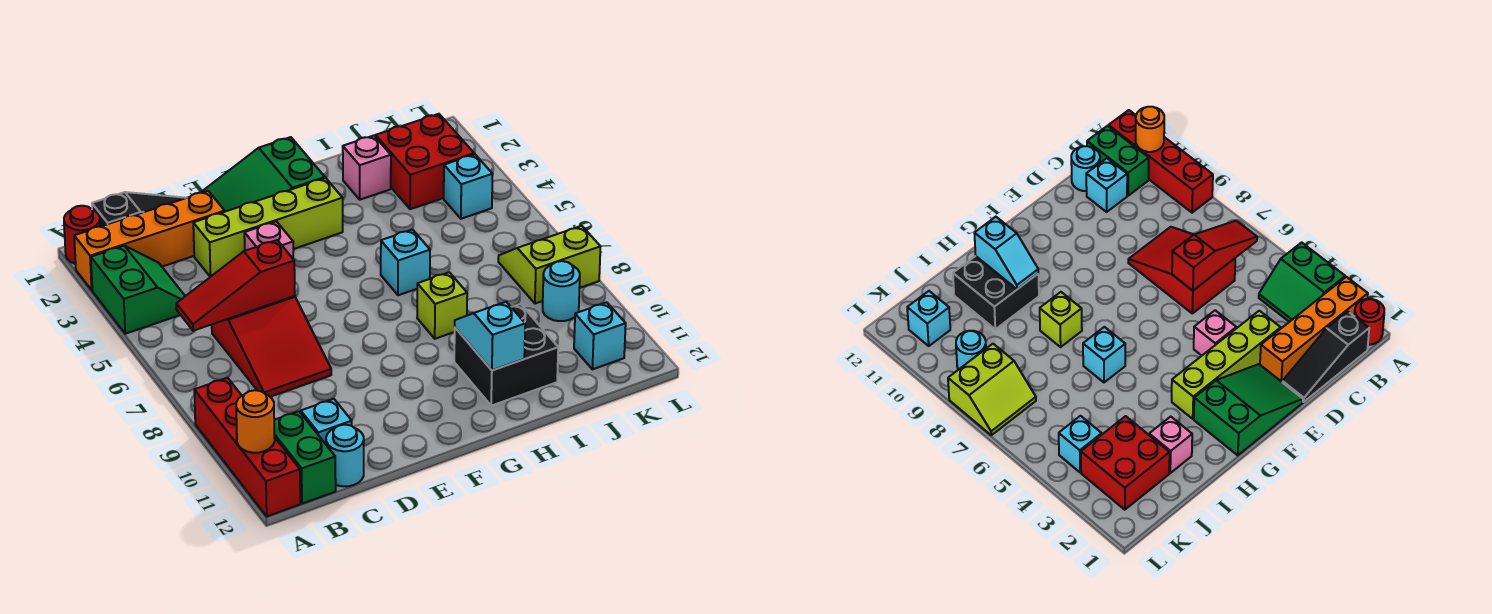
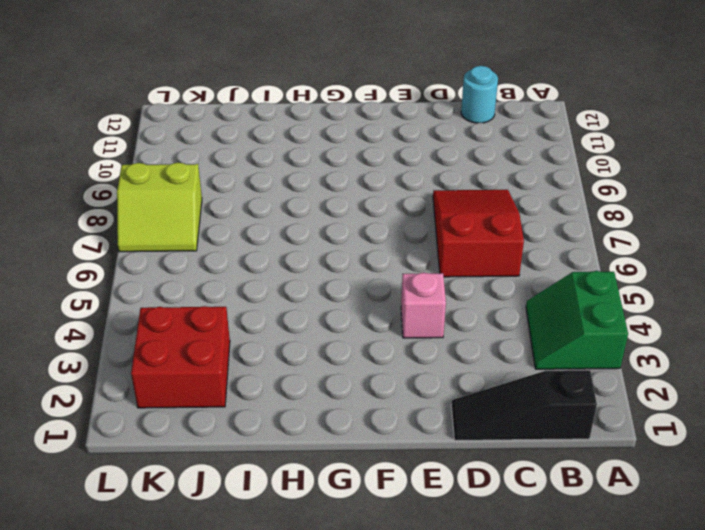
none -> red round brick A1 level 1
none -> orange brick A2:D2 level 1
none -> red brick A9:A12 level 1

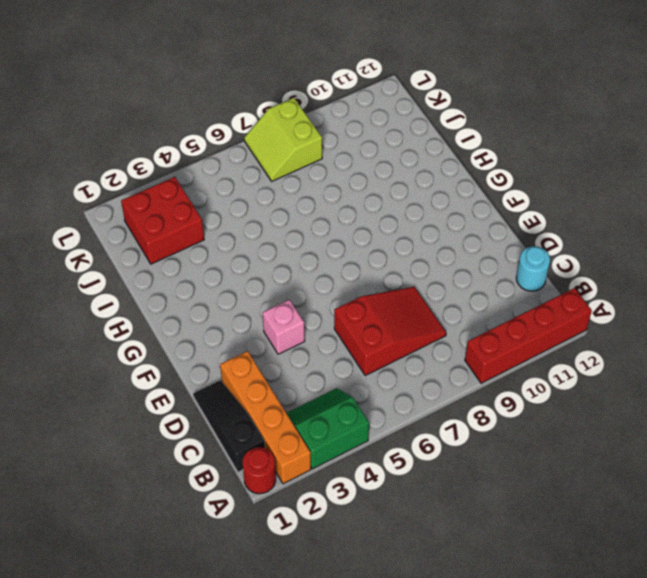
none -> green brick B11:B12 level 1
none -> cyan brick C11 level 1
none -> lime brick D3:G3 level 1

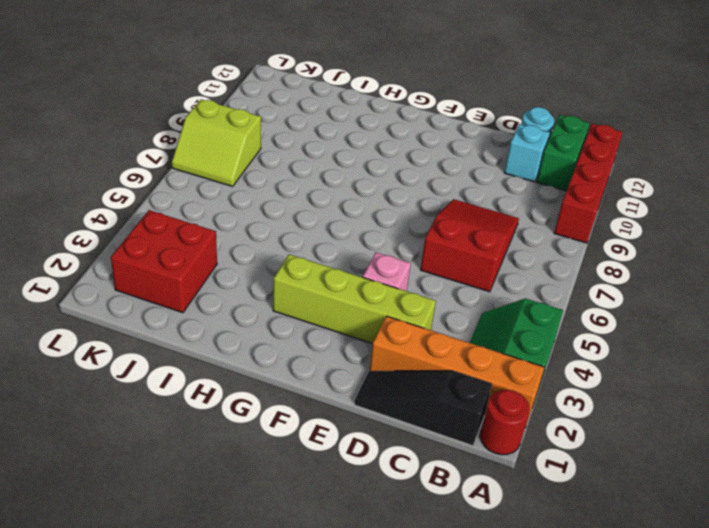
none -> green slope E1:G2 level 1 top G
none -> cyan brick H6 level 1
none -> lime brick H8 level 1

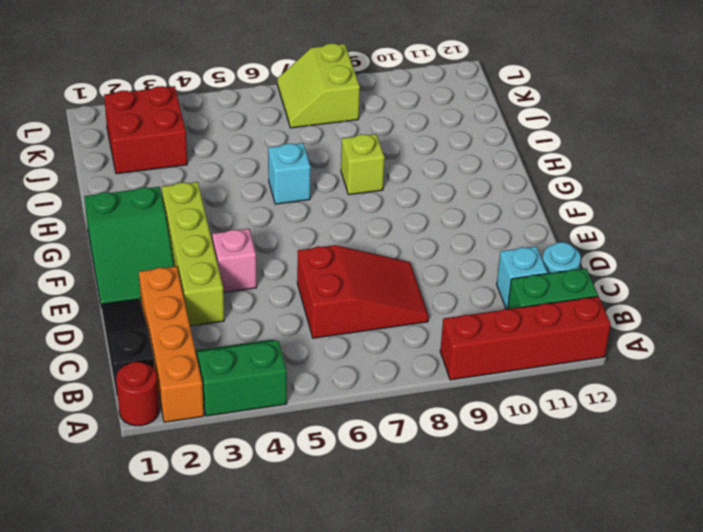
none -> black brick H10:I11 level 1
none -> pink brick I2 level 1
none -> cyan brick K4 level 1

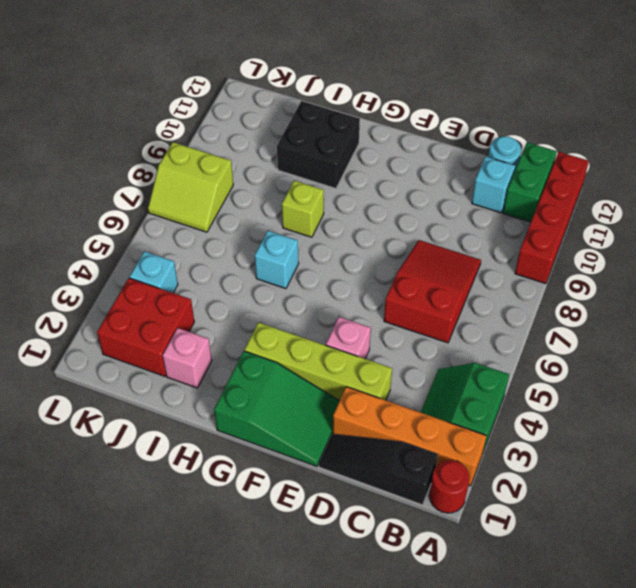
none -> cyan round brick K9 level 1
none -> cyan brick K11 level 1
none -> orange round brick A11 level 2

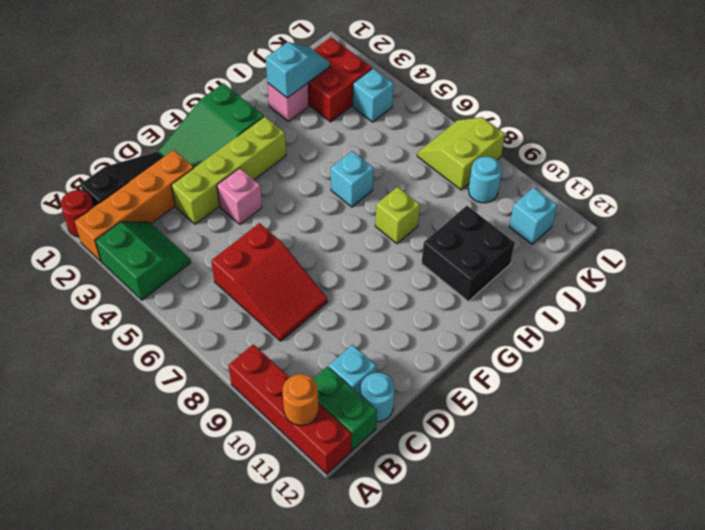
cyan slope I2:J2 level 2 top I -> cyan slope H10:H11 level 2 top 11
none -> red slope B6:D6 level 2 top D

